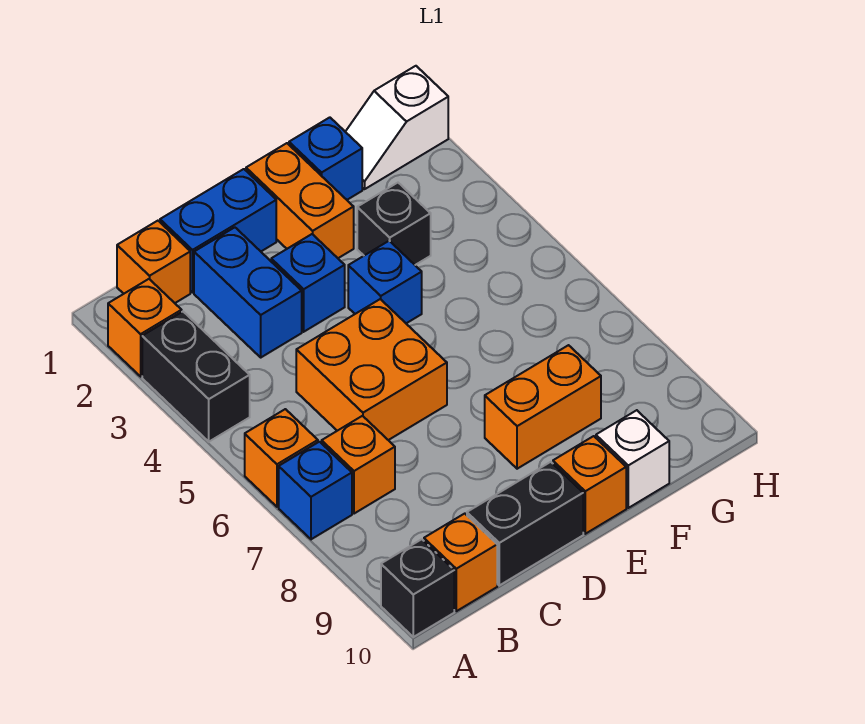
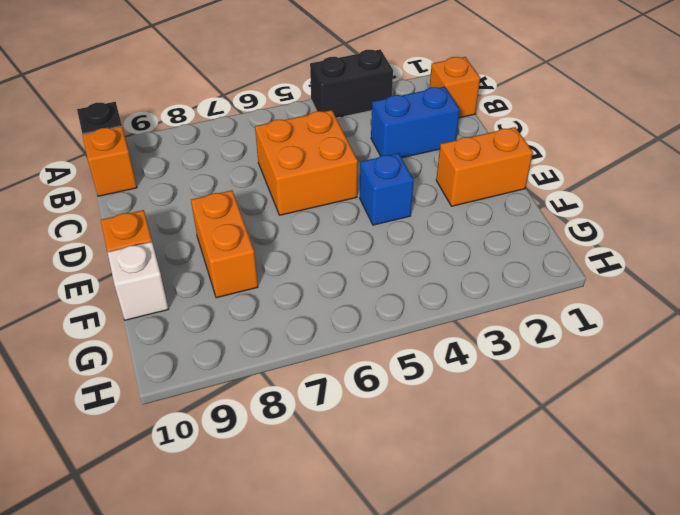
none -> orange brick A2 level 1
none -> orange brick A6 level 1
none -> blue brick A7 level 1

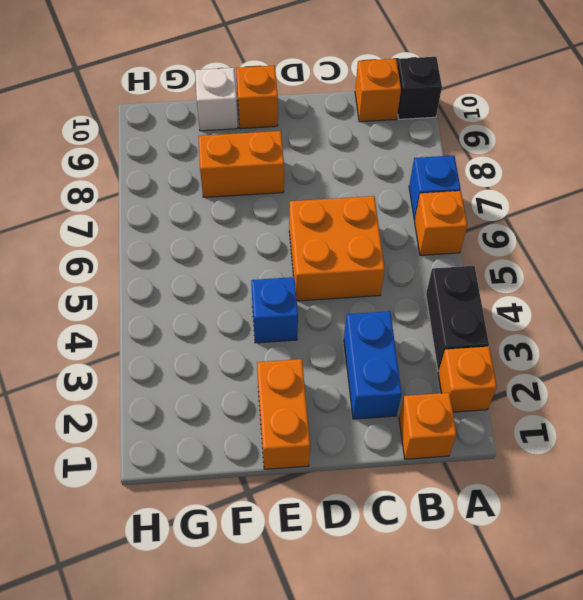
none -> orange brick B7 level 1
none -> blue brick C1:D1 level 1
none -> black brick C10:D10 level 1

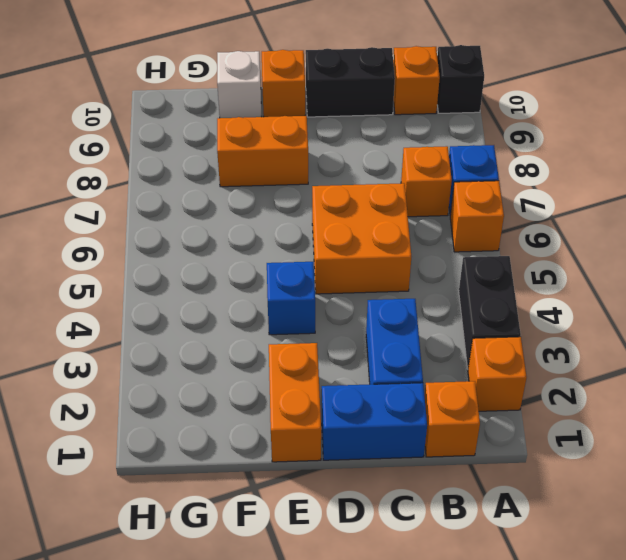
none -> blue brick D3 level 1
none -> blue brick F1 level 1
none -> black brick F3 level 1

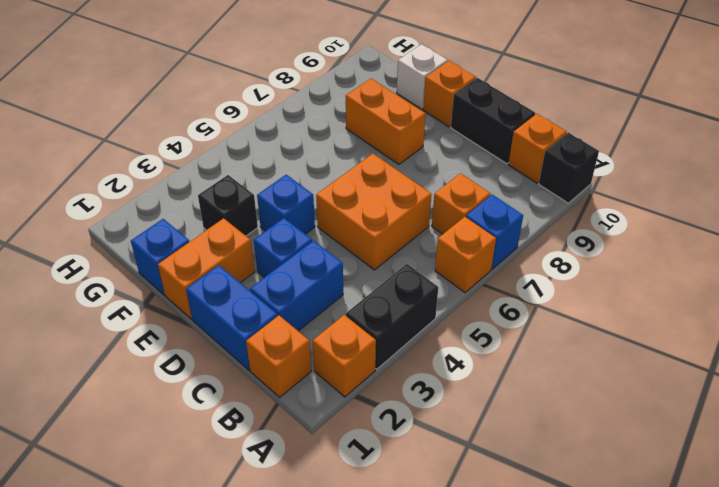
none -> white slope G1:H1 level 1 top H

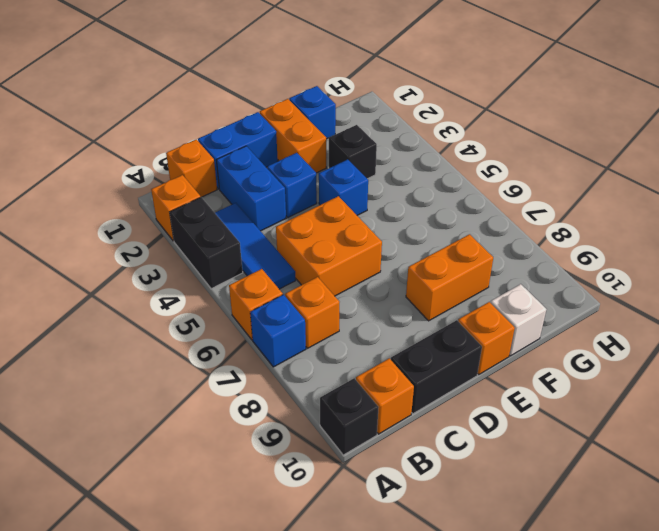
blue tile B3:B5 level 1 -> none
none -> white slope G1:H1 level 1 top H

